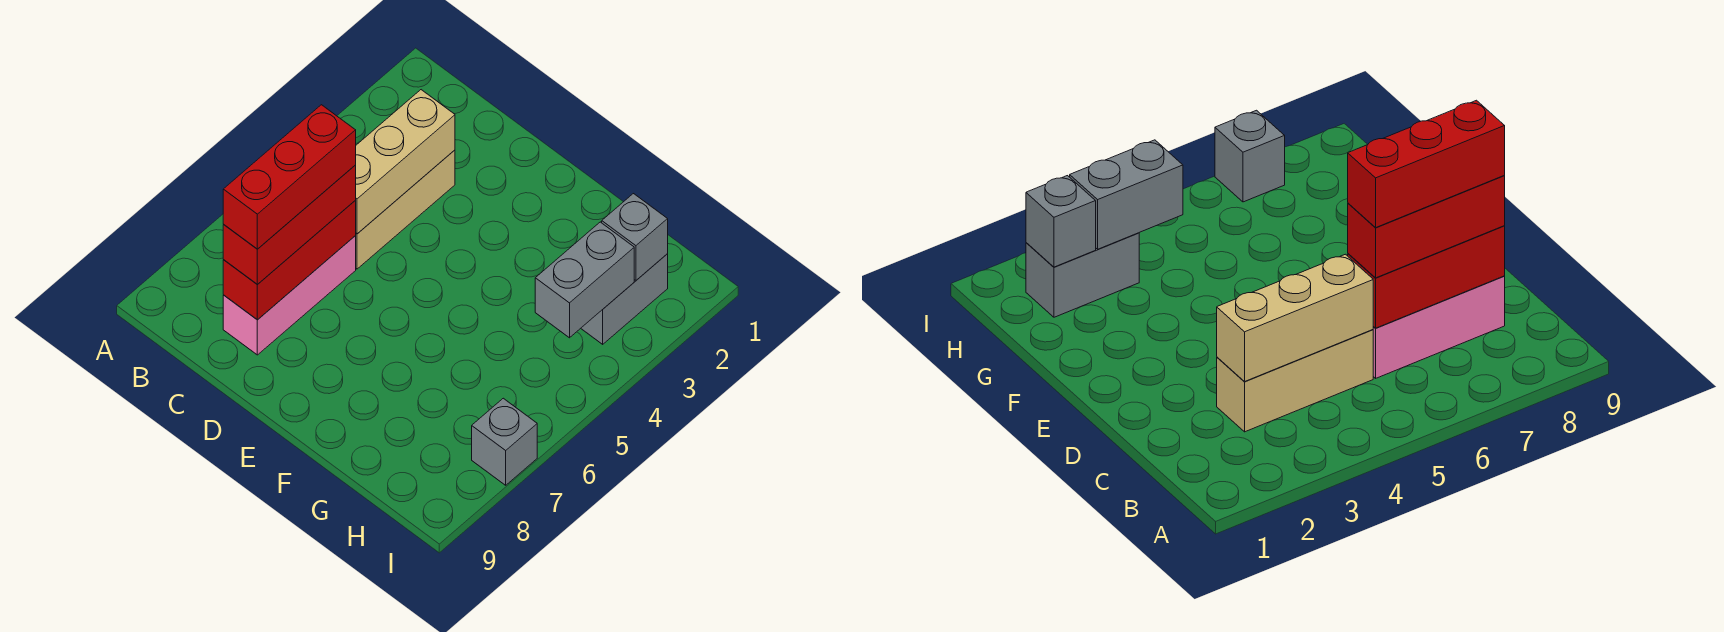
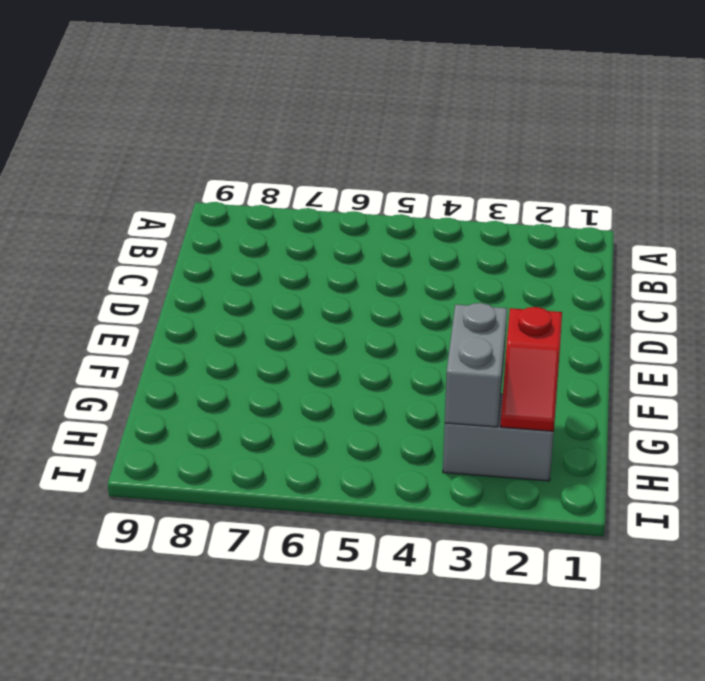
red slope G2:H2 level 2 top G -> grey brick H2 level 2
grey brick G3:H3 level 2 -> grey brick H3:H4 level 2
none -> tan brick C3:C5 level 1
none -> pink brick C6:C8 level 1

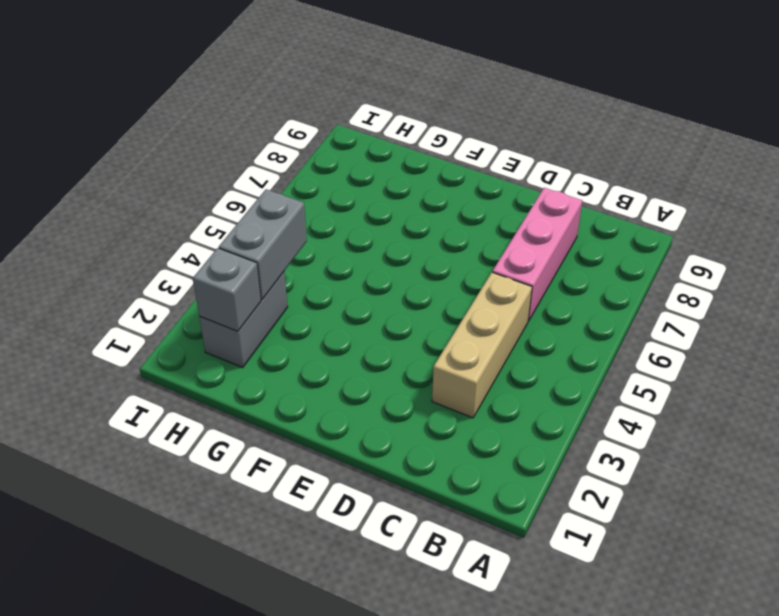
none -> grey brick I7 level 1
none -> tan brick C3:C5 level 2

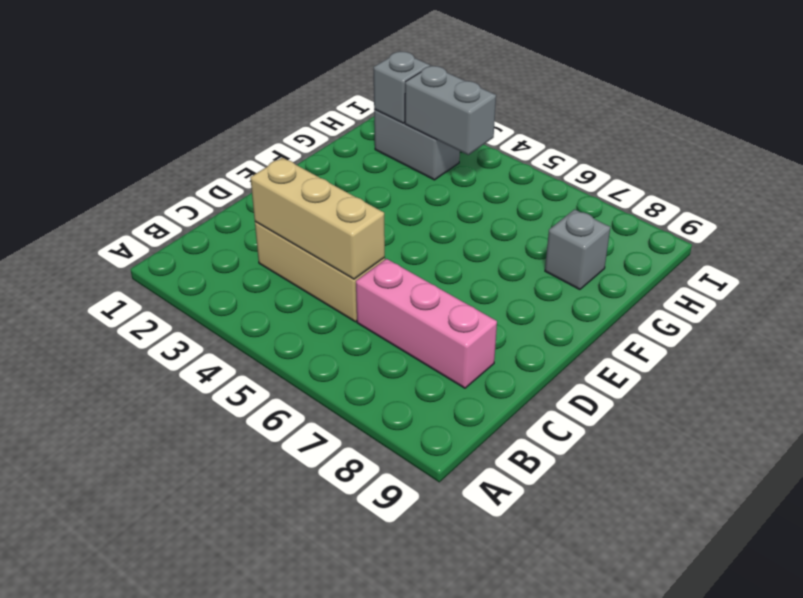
grey brick G8 level 1 -> grey brick I7 level 1
none -> red brick C6:C8 level 2
none -> red brick C6:C8 level 3

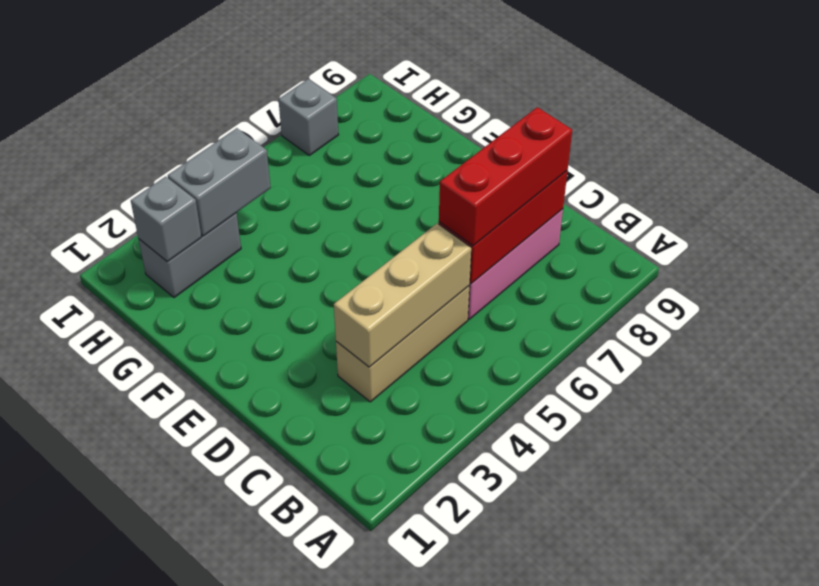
none -> red brick C6:C8 level 4

